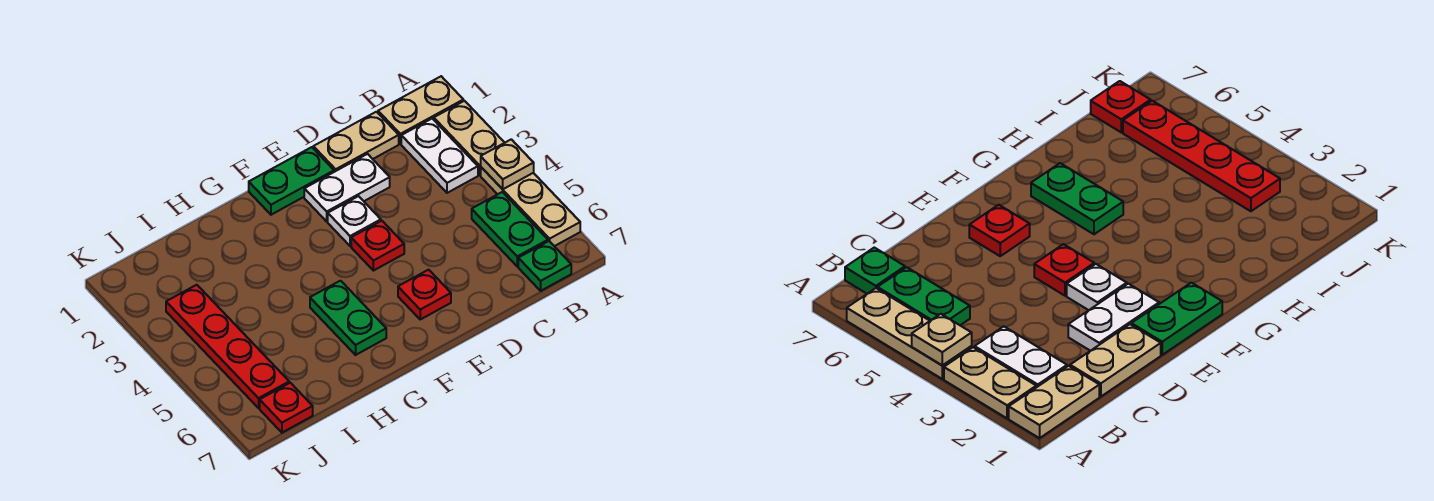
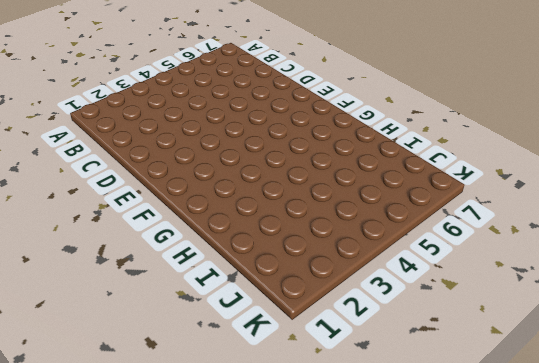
none -> tan plate A1:B1 level 1
none -> tan plate A2:A3 level 1
none -> tan plate A4:A6 level 1

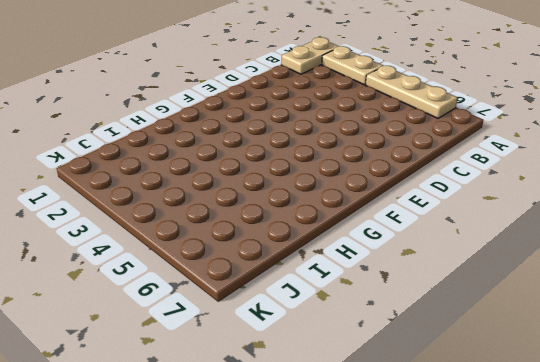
none -> white plate B2:B3 level 1
none -> green plate B5:B6 level 1
none -> green plate B7 level 1

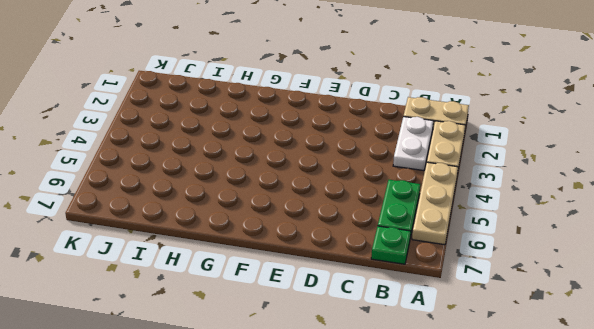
none -> tan plate C1:D1 level 1
none -> white plate D2:E2 level 1
none -> green plate E1:F1 level 1

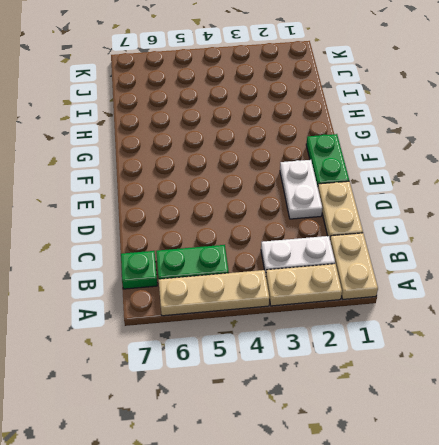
none -> white plate E3 level 1
none -> red plate E4 level 1
none -> red plate E6 level 1

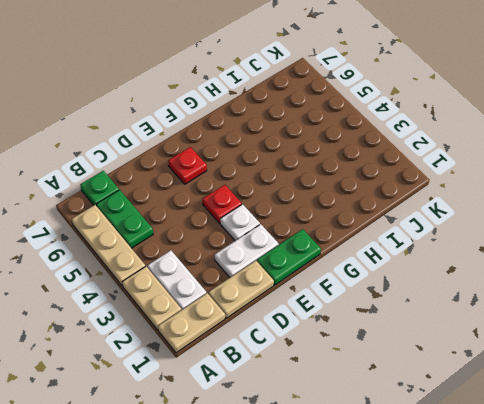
none -> green plate G5:G6 level 1
none -> red plate J3:J6 level 1
none -> red plate J7 level 1

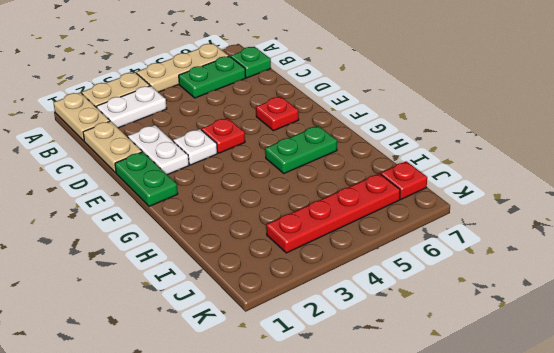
none -> tan plate A4 level 2

